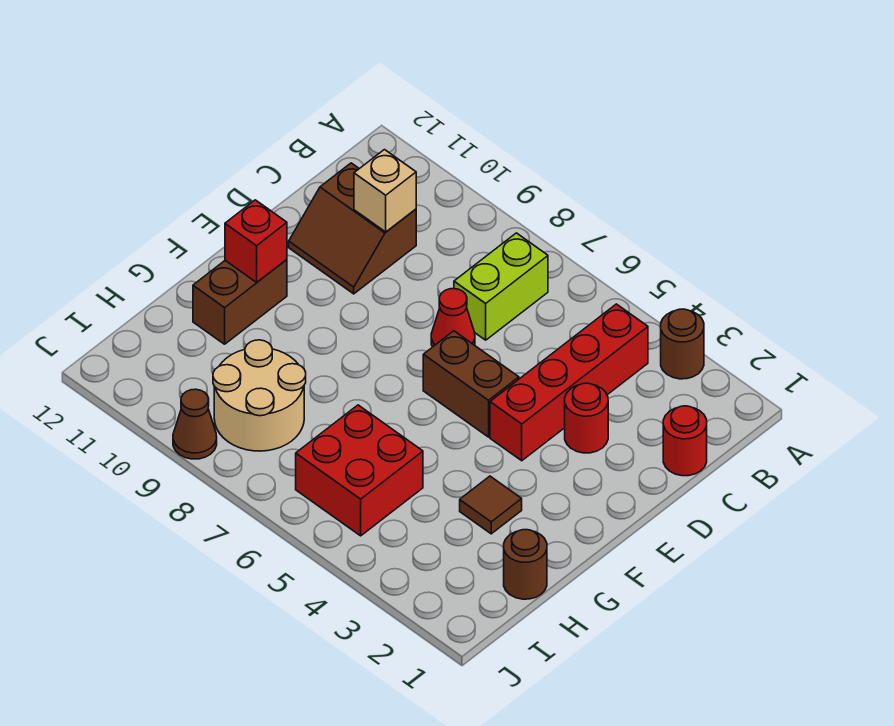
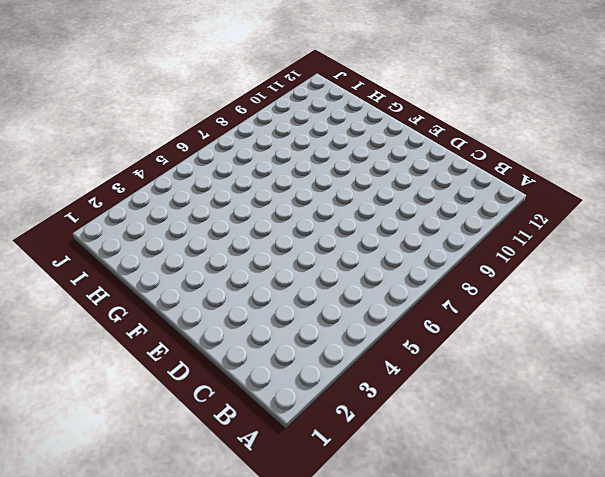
none -> brown round brick A3 level 1
none -> red brick B4:E4 level 1
none -> lime brick B7:C7 level 1

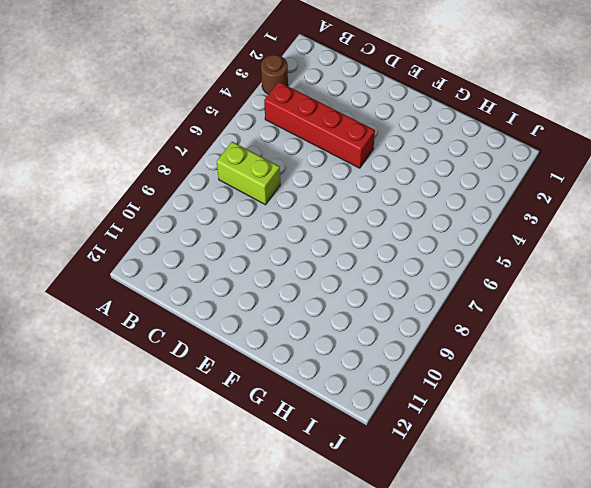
none -> red round brick C1 level 1
none -> brown slope C10:D11 level 1 top C
none -> red round brick D3 level 1

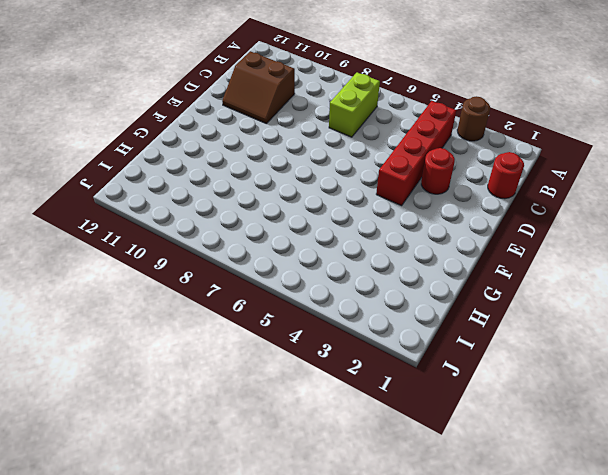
none -> red cone D7 level 1
none -> brown brick E5:E6 level 1
none -> brown brick F11:G11 level 1

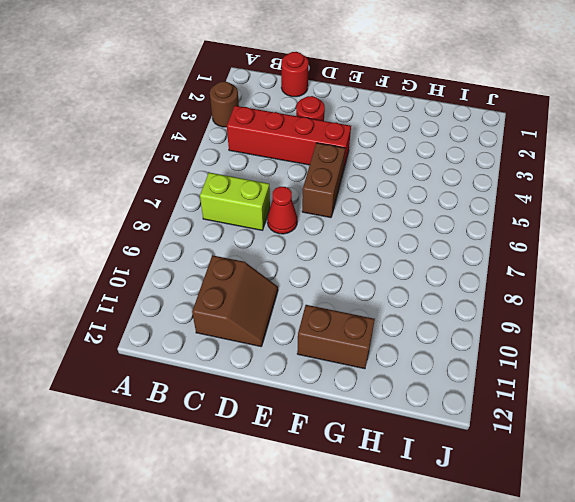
none -> brown tile G3 level 1
none -> brown round brick H1 level 1
none -> red brick H5:I6 level 1

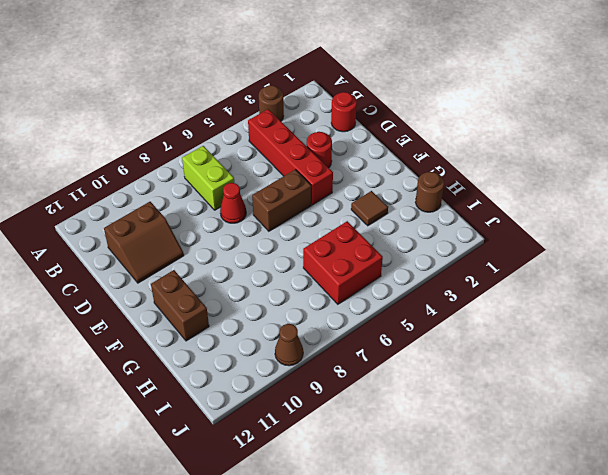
none -> tan round brick H8:I9 level 1
none -> tan brick C10 level 2
none -> red brick F11 level 2

